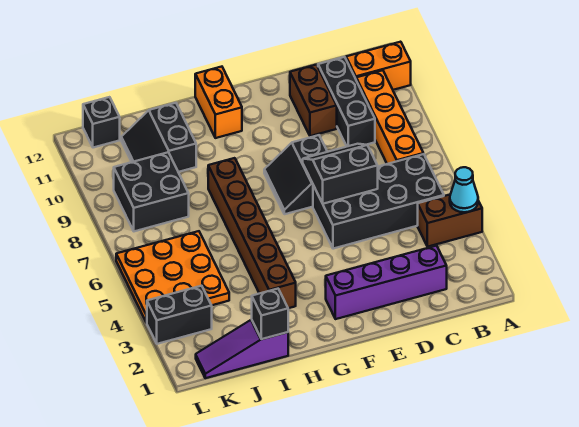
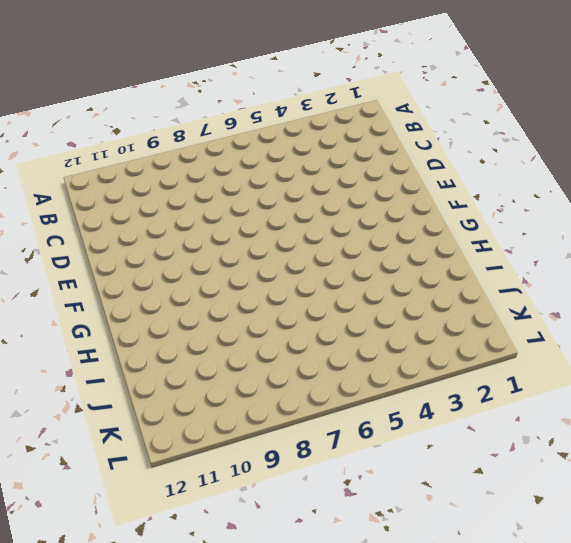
none -> brown brick A4:B4 level 1
none -> orange brick A11:B11 level 1
none -> black brick B5:E6 level 1

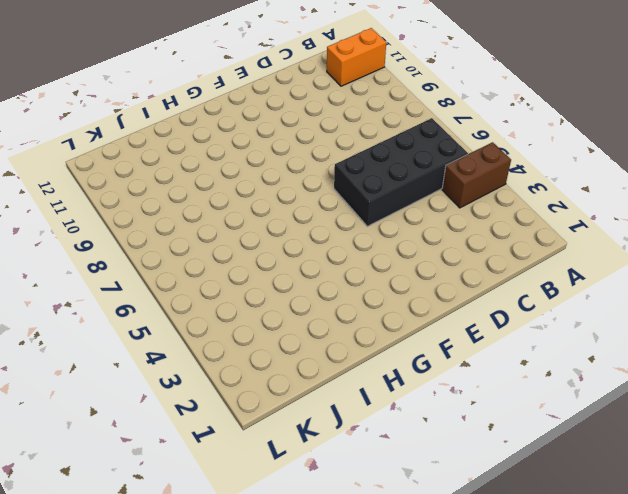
none -> orange brick B7:B10 level 1
none -> purple brick C2:F2 level 1
none -> black brick C9:C11 level 1

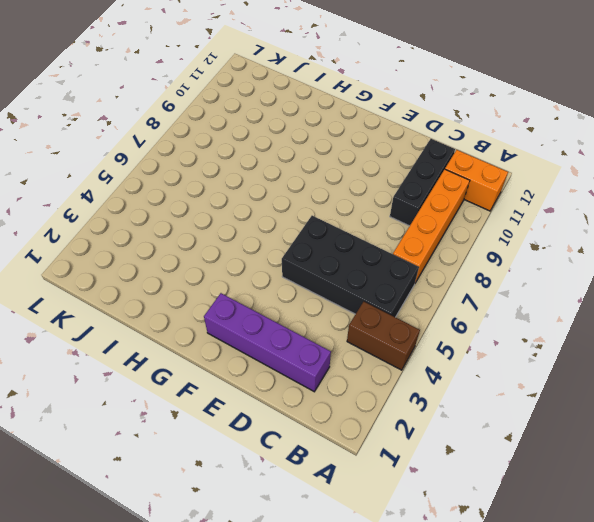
none -> brown brick D10:D11 level 1
none -> black slope E7:F8 level 1 top E
none -> orange brick G11:G12 level 1

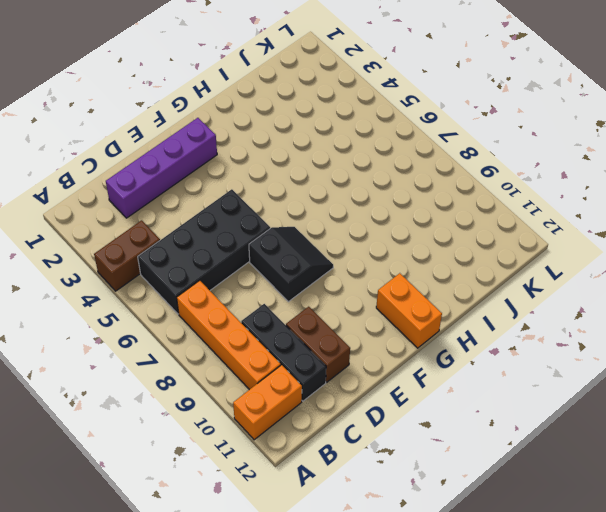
none -> brown brick H3:H8 level 1
none -> purple slope I1:K1 level 1 top I
none -> black slope I10:J11 level 1 top I

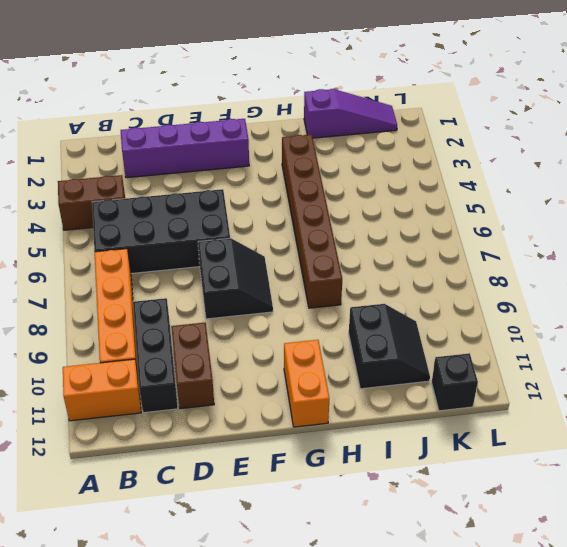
none -> orange plate J4:L6 level 1
none -> black brick J8:K9 level 1
none -> black brick K3:L3 level 1

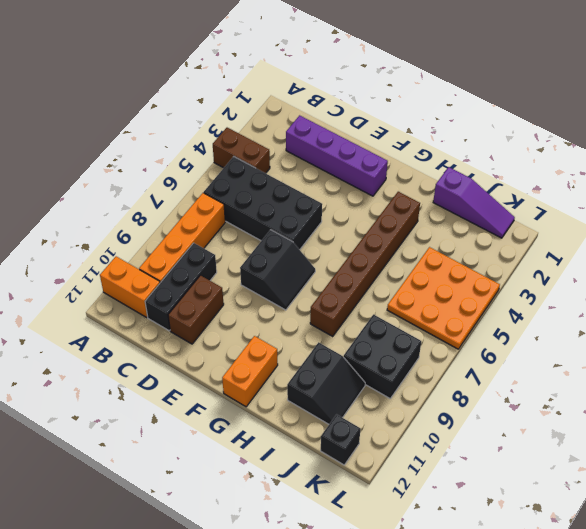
none -> black brick K3:L3 level 1
none -> cyan cone A4 level 2
none -> black slope D6:E7 level 2 top 6

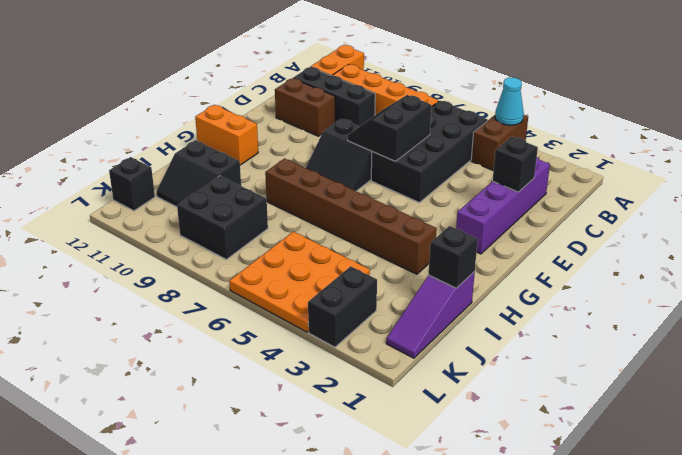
black brick D2 level 2 -> none

